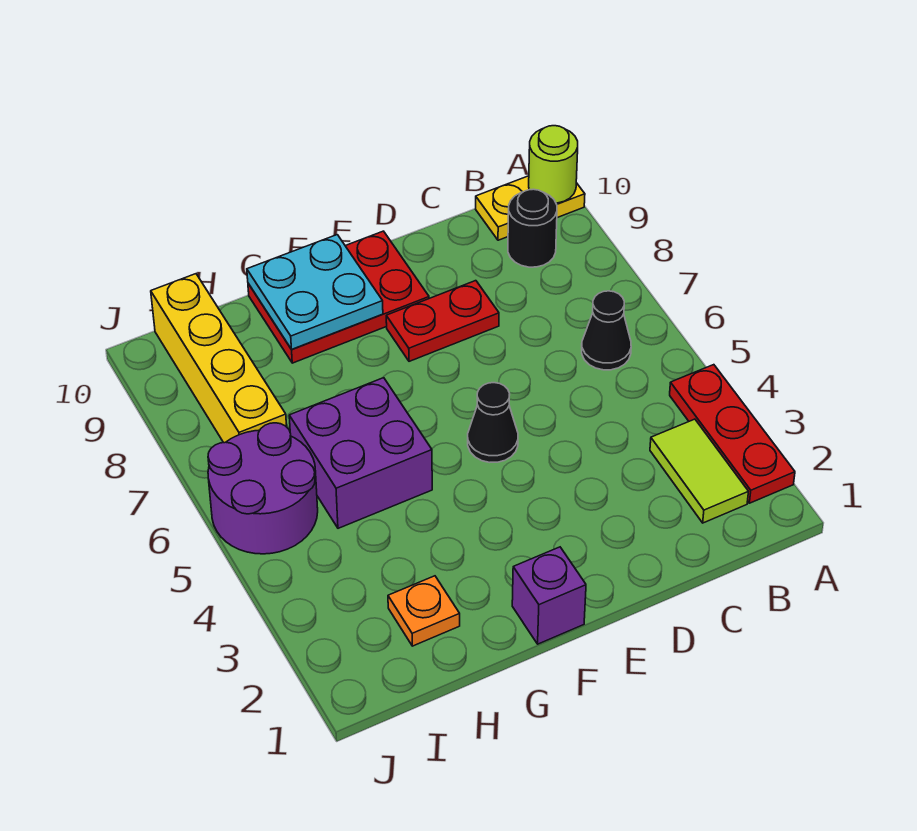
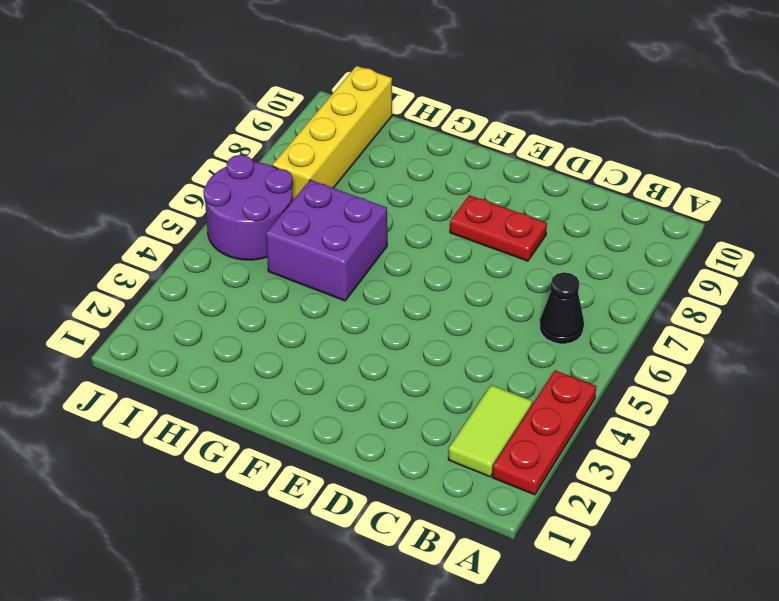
none -> yellow plate A10:B10 level 1
none -> black round brick B9 level 1
none -> black cone E5 level 1

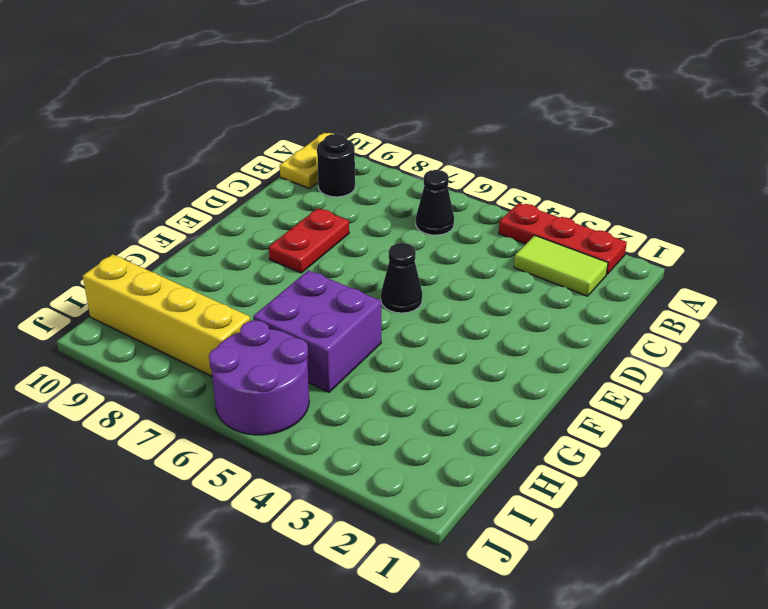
none -> red plate E9:G10 level 1
none -> purple brick F1 level 1
none -> orange plate H2 level 1

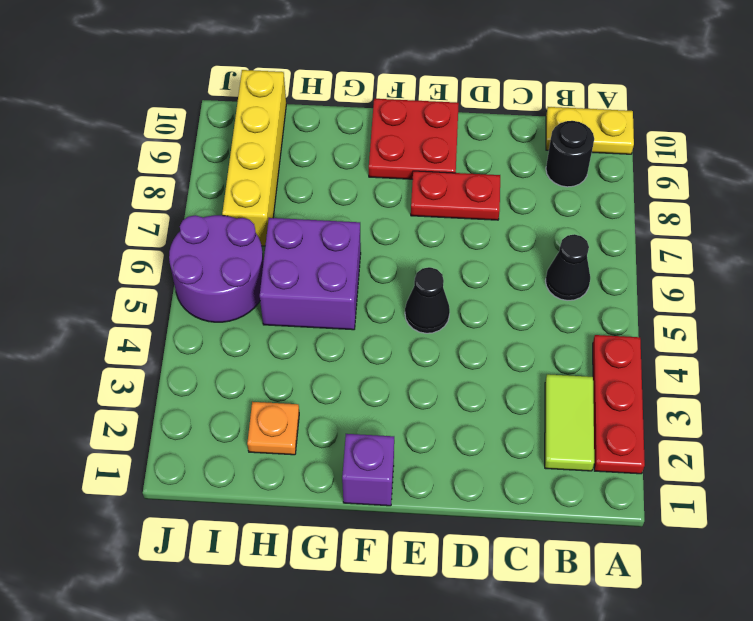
red plate E9:F10 level 1 -> red plate E9:G10 level 1
none -> lime round brick A10 level 2
none -> cyan plate F9:G10 level 2

